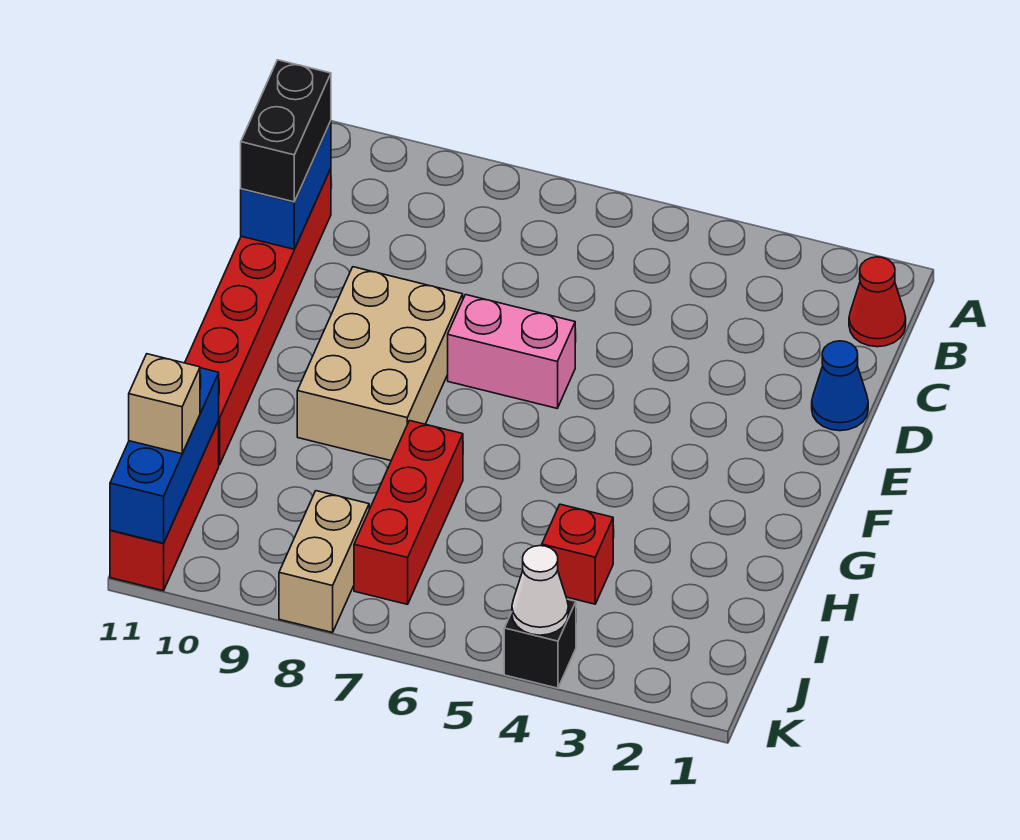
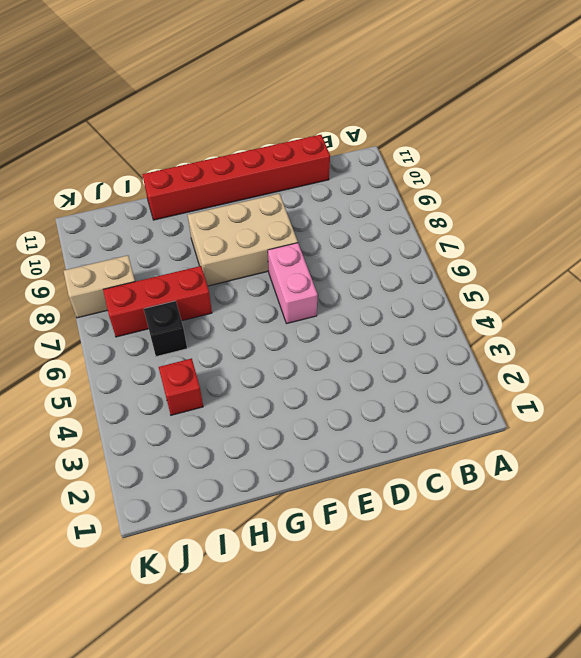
black brick I6 level 1 -> black brick K4 level 1
none -> red cone B1 level 1
none -> blue cone D1 level 1
none -> red brick I11:K11 level 1

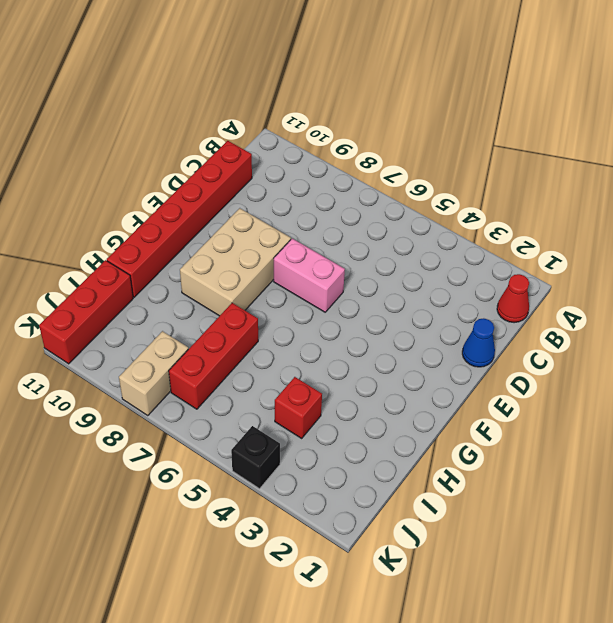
none -> blue brick C11:D11 level 2
none -> blue brick I11:K11 level 2
none -> white cone K4 level 2

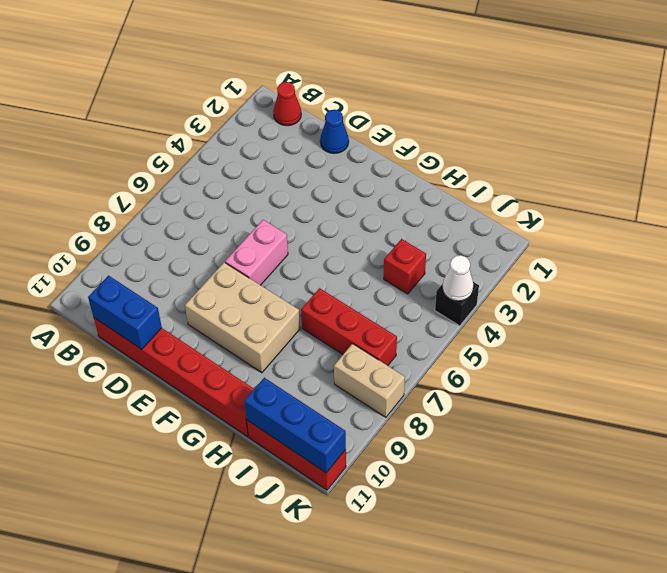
none -> black brick C11:D11 level 3
none -> tan brick J11 level 3

